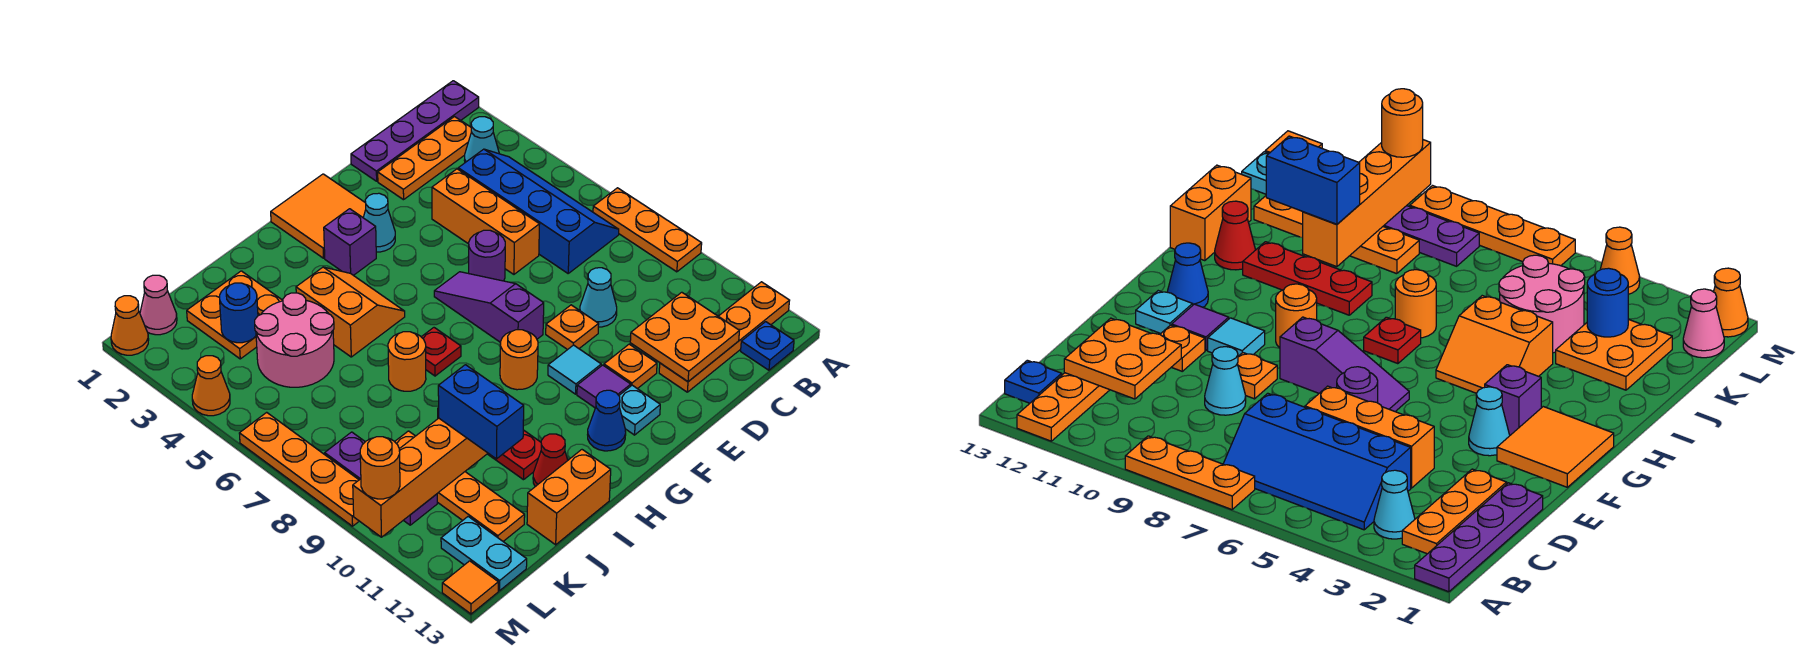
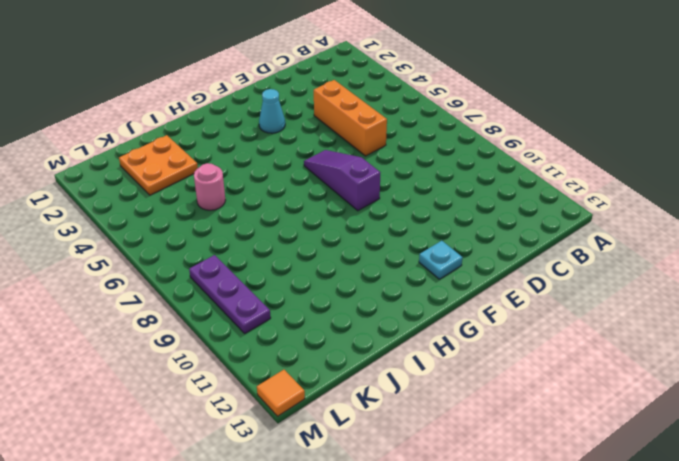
pink round brick J5 level 1 -> pink round brick J4:K5 level 1
none -> purple plate A1:D1 level 1
none -> orange plate A7:A9 level 1
none -> orange plate A12:D12 level 1
none -> orange plate B2:D2 level 1

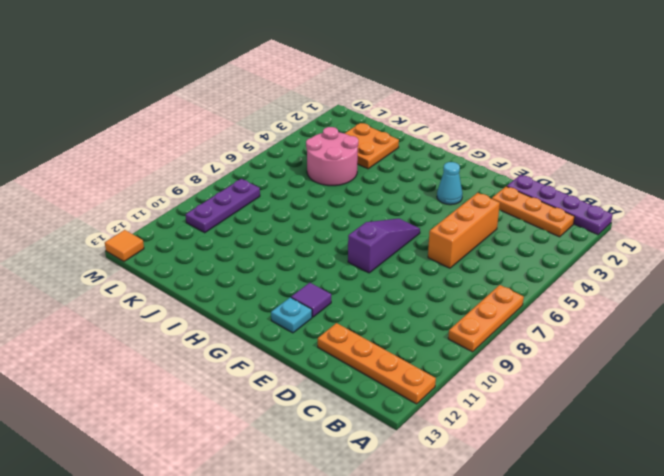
none -> cyan cone B3 level 1
none -> blue slope B4:C7 level 1 top C
none -> blue plate B13 level 1
none -> cyan cone D9 level 1

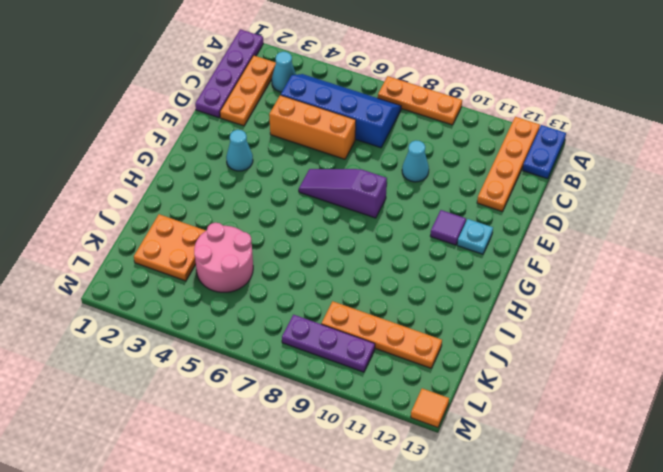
blue plate A13:B13 level 1 -> blue plate B13 level 1
none -> purple round brick E6 level 1
none -> orange plate E9 level 1
none -> orange plate E11 level 1
none -> orange tile F1:G2 level 1

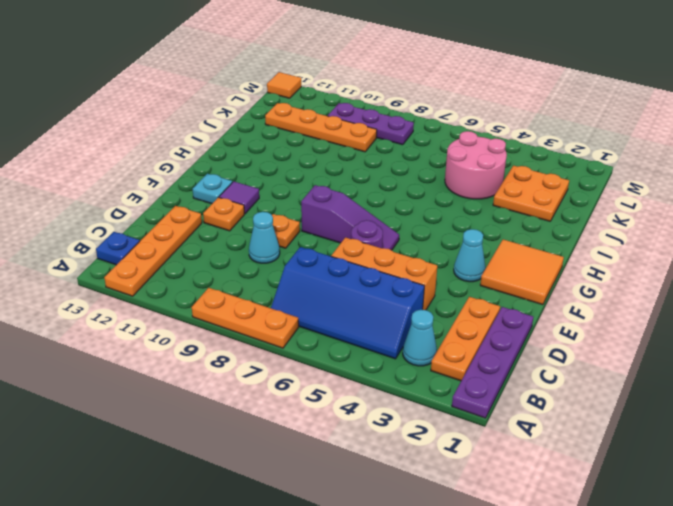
none -> cyan tile F10 level 1
none -> purple brick G3 level 1
none -> orange round brick G9 level 1
none -> blue cone G12 level 1

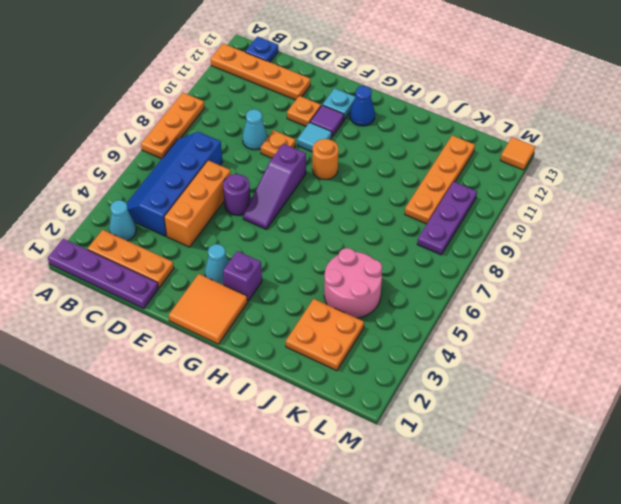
none -> orange slope H4:I5 level 1 top I
none -> red plate H7 level 1
none -> orange round brick I7 level 1
none -> red plate I9:I11 level 1

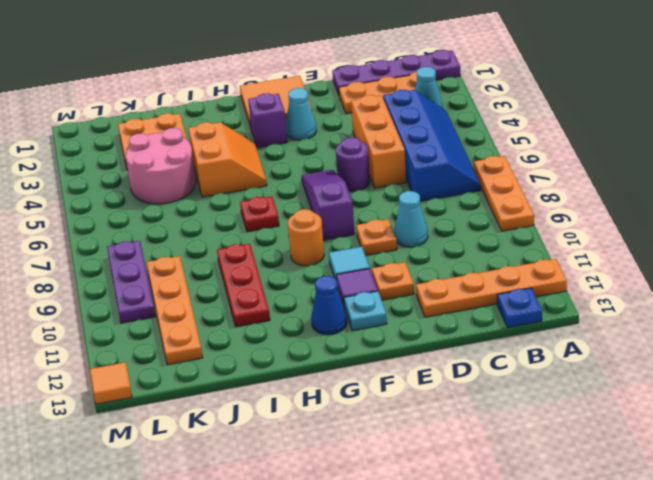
none -> orange round brick I7 level 1
none -> red cone I12 level 1
none -> orange brick I13:J13 level 1
none -> pink cone L1 level 1

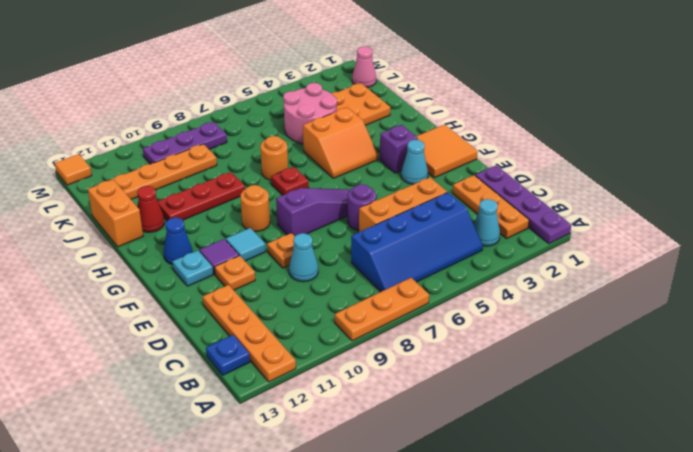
none -> cyan plate L12:L13 level 1
none -> orange cone M1 level 1
none -> orange cone M4 level 1
none -> orange plate M6:M9 level 1

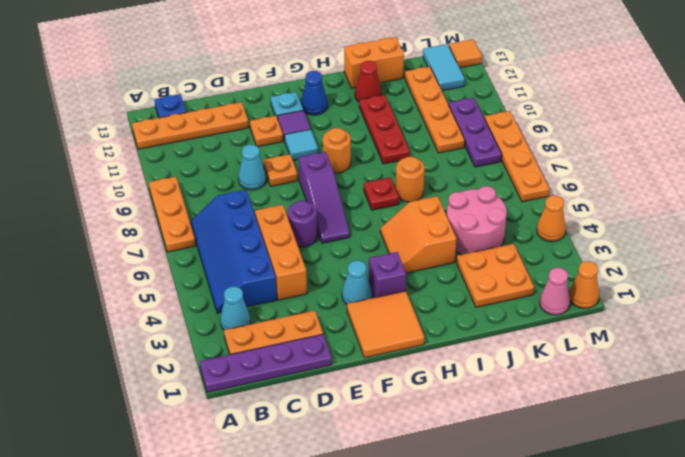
cyan tile L12:L13 level 1 -> cyan plate L12:L13 level 1
none -> orange plate C11:D12 level 2
none -> orange brick J10:M10 level 2
none -> blue round brick K3 level 2
none -> blue brick J10:J11 level 3

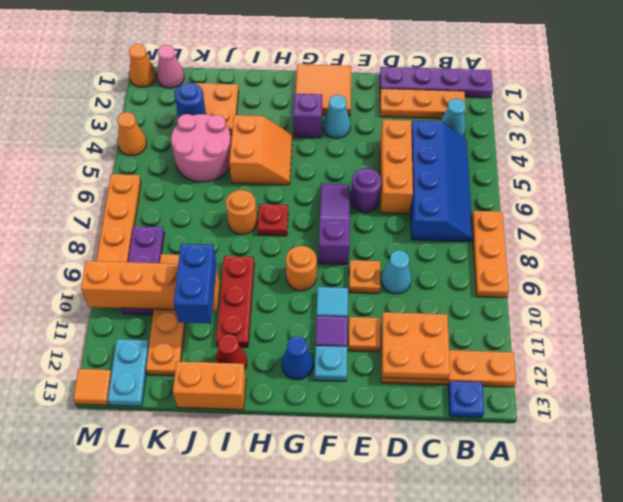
none -> orange round brick M10 level 3

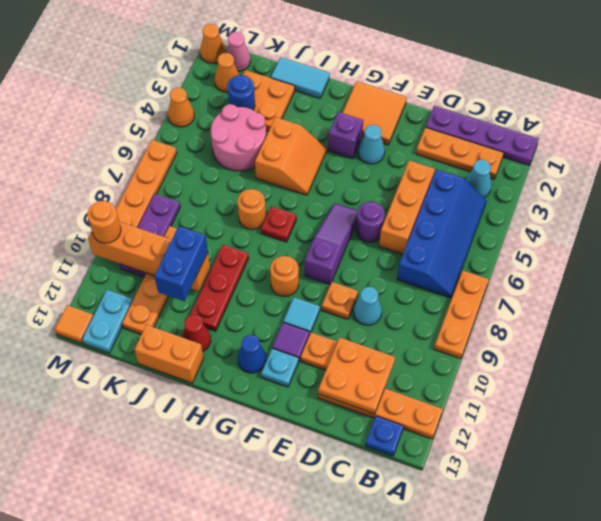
cyan tile I1:J1 level 1 -> none
orange cone L2 level 1 -> none

